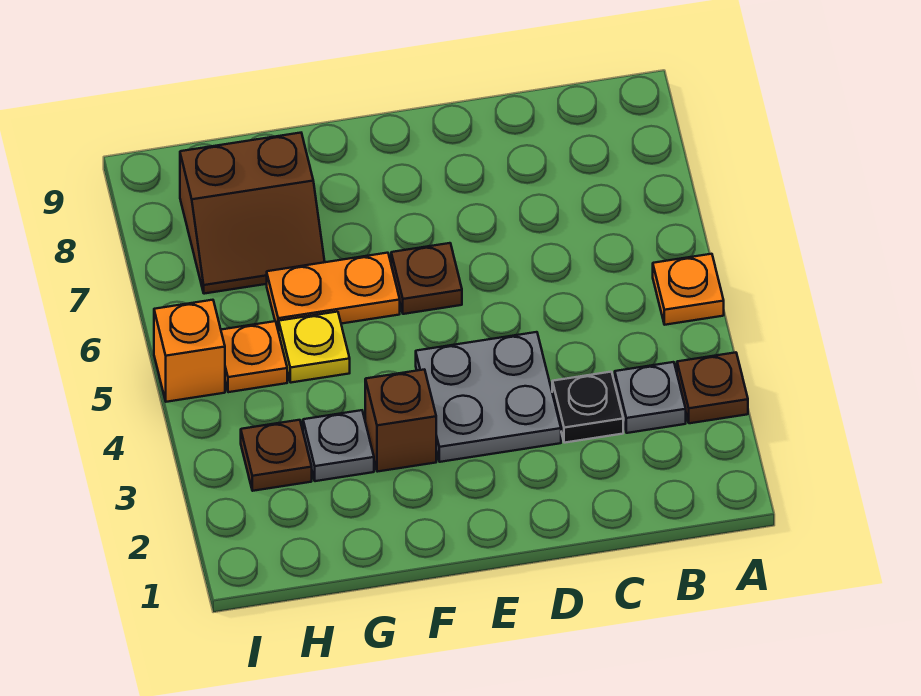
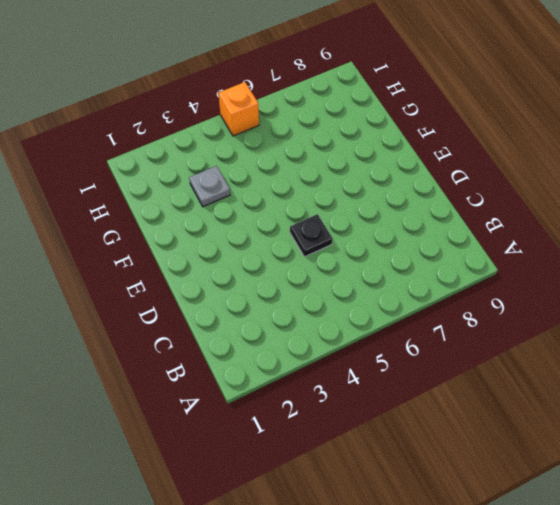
black plate D5 level 1 -> black plate C3 level 1
none -> brown plate A3 level 1
none -> orange plate A5 level 1
none -> grey plate B3 level 1

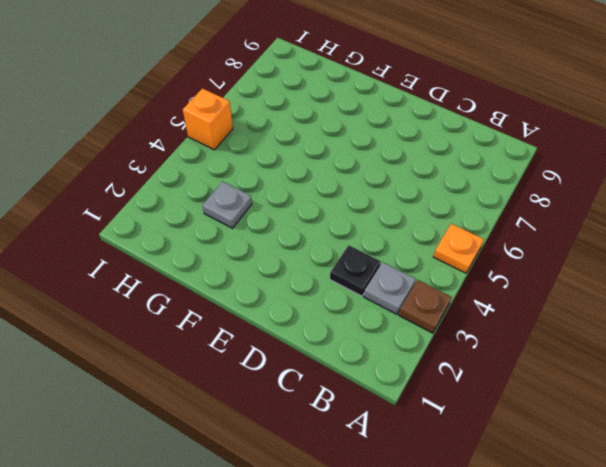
none -> grey plate D3:E4 level 1
none -> brown plate E6 level 1
none -> brown brick F3 level 1

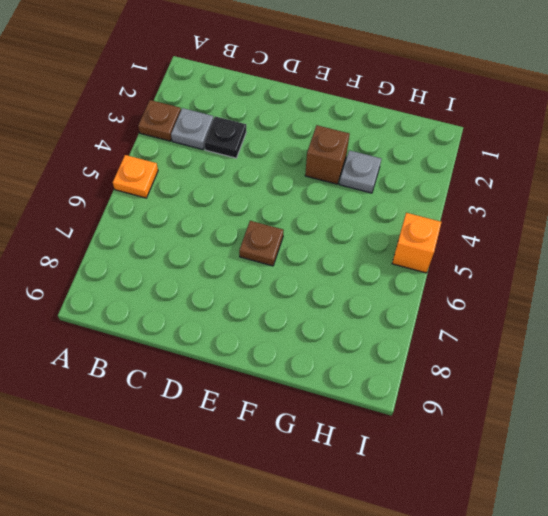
none -> grey plate D3:E4 level 1
none -> orange plate F6:G6 level 1
none -> yellow plate G5 level 1

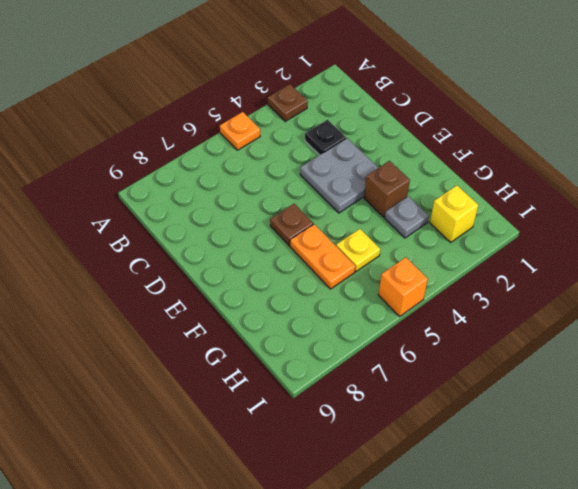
yellow brick H2 level 1 -> none
none -> grey plate B3 level 1
none -> brown slope G7:H8 level 1 top 8
none -> brown plate H3 level 1

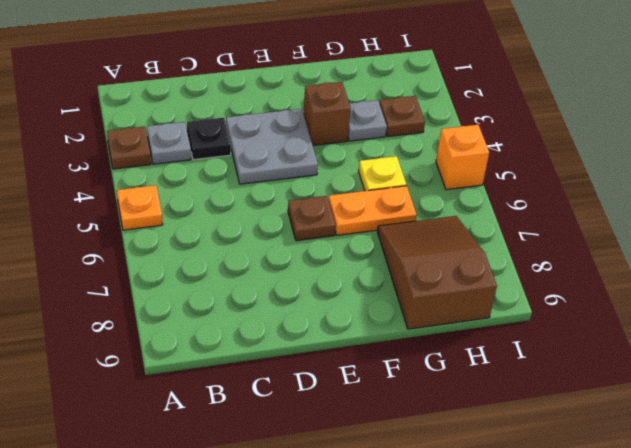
brown slope G7:H9 level 1 top 9 -> brown slope G7:H8 level 1 top 8
none -> orange plate H5 level 1

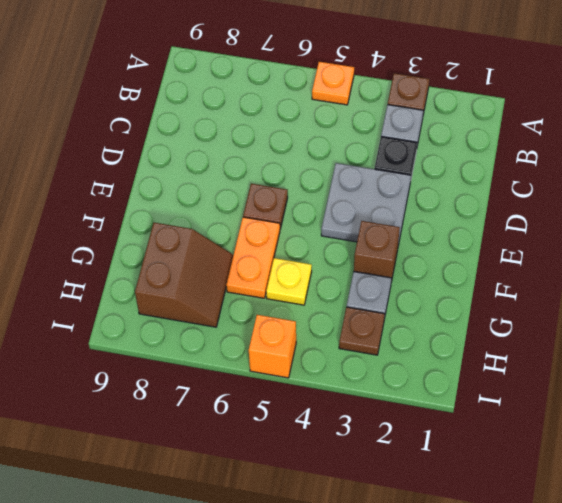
none -> orange plate H5 level 1

